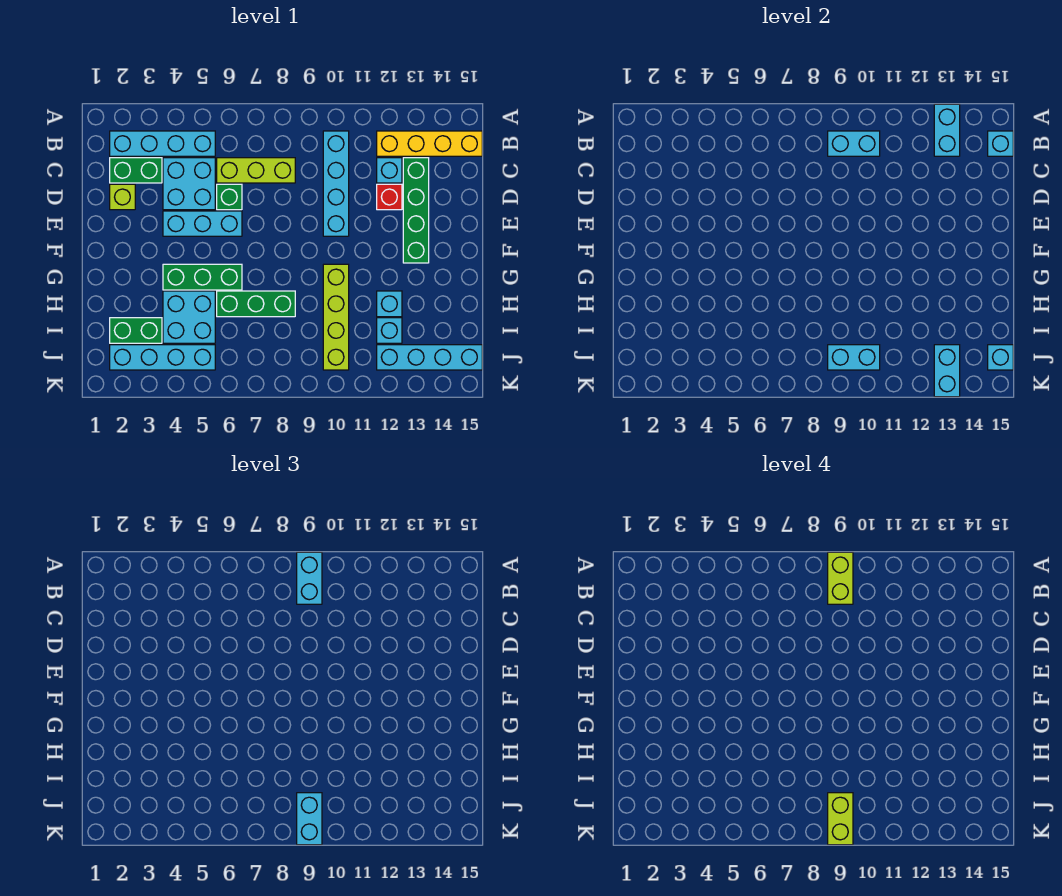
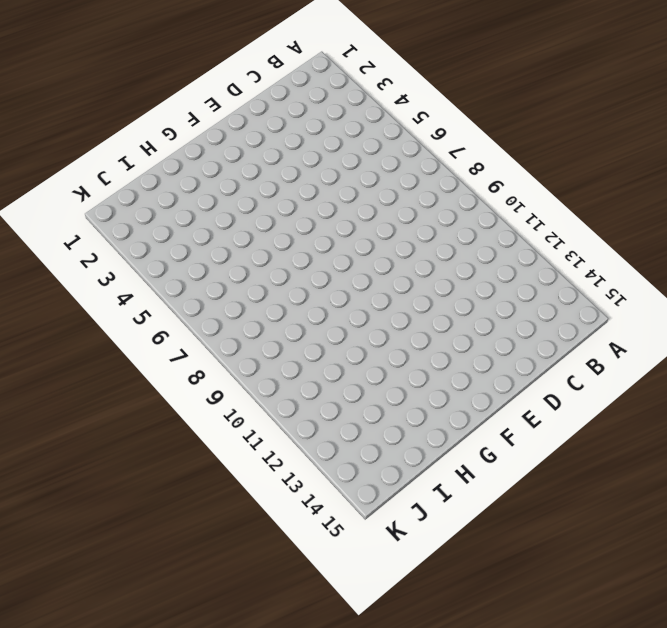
none -> cyan brick B2:B5 level 1
none -> cyan brick B10:E10 level 1
none -> yellow brick B12:B15 level 1
none -> green brick C2:C3 level 1

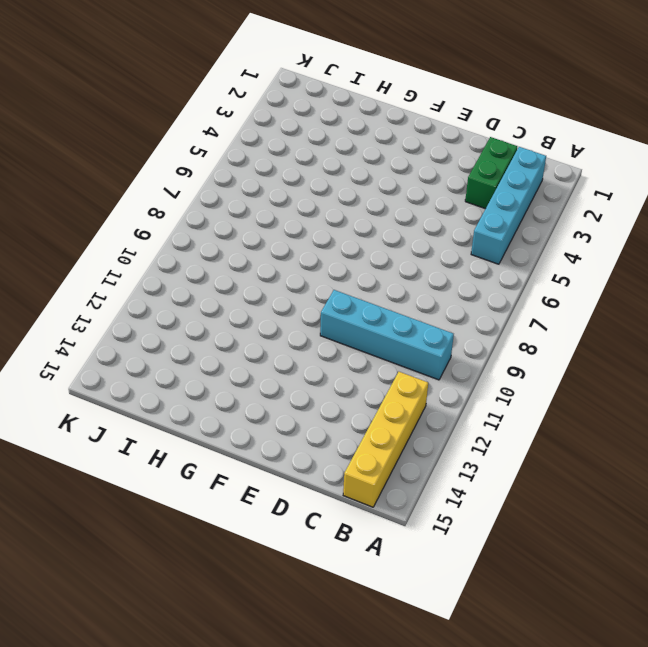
none -> cyan brick C4:D5 level 1
none -> lime brick C6:C8 level 1
none -> cyan brick C12 level 1
none -> green brick C13:F13 level 1

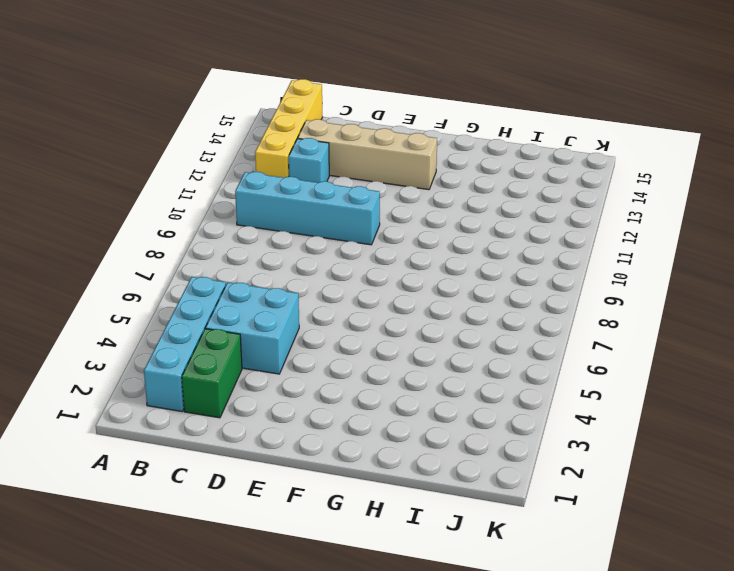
tan brick C13:F13 level 1 -> green brick C13:F13 level 1
none -> lime brick C6:C8 level 1
none -> lime brick D2 level 1
none -> green brick D6 level 1
none -> red brick D12 level 1

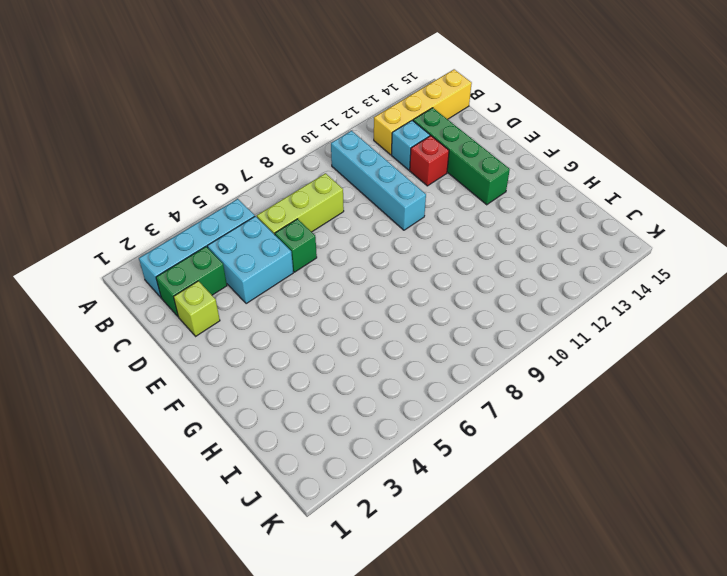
none -> cyan brick E4:E6 level 1
none -> green brick G4:G6 level 1
none -> lime brick G10:J10 level 1
none -> cyan brick H4:I5 level 1

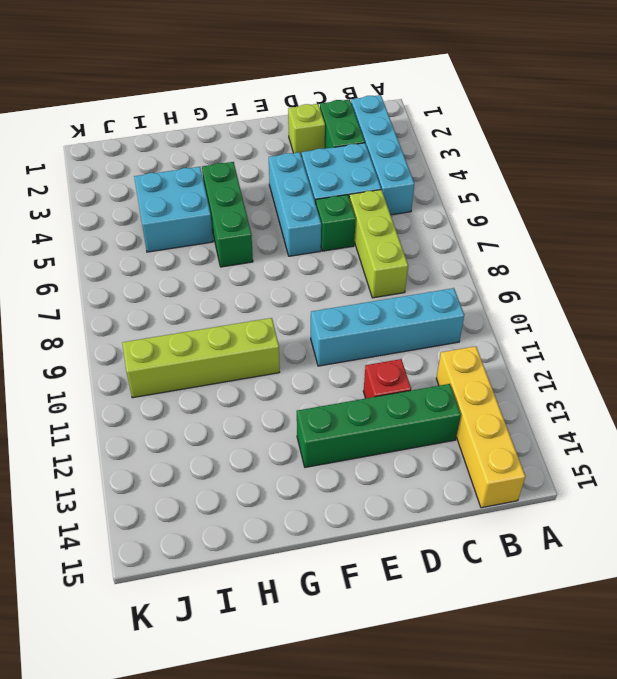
none -> cyan brick C12 level 1
none -> green brick H6:H8 level 1
none -> cyan brick H12 level 1
none -> green brick I2:I3 level 1

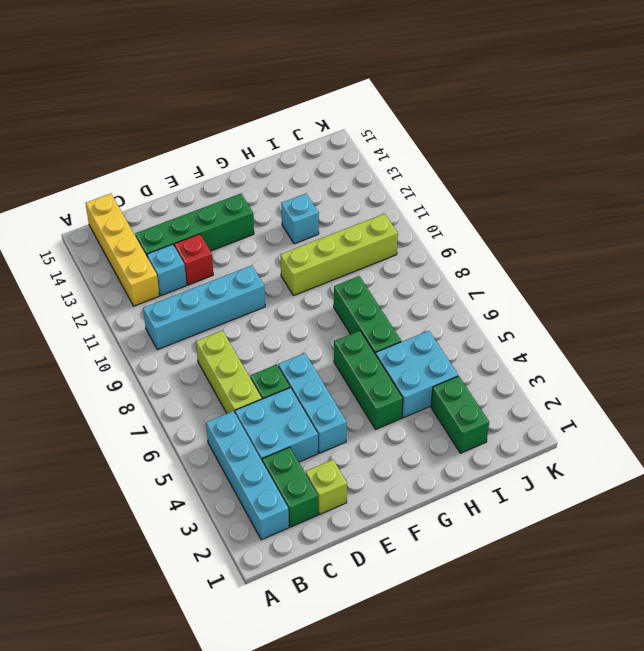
none -> cyan brick I12 level 1
none -> cyan brick J2:J5 level 1
none -> cyan brick J12:J15 level 1
none -> cyan brick A13:B13 level 2

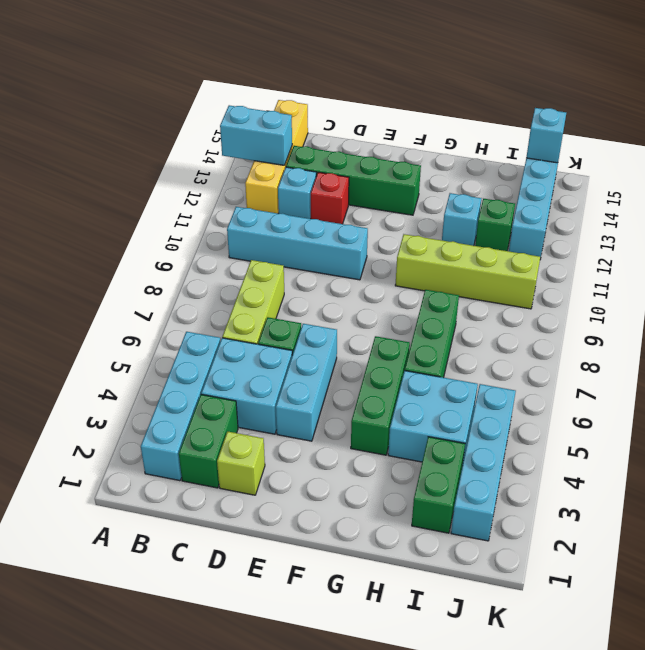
green brick I12 level 1 -> cyan brick I12 level 1
none -> cyan brick B9:B10 level 2
none -> cyan brick B15 level 2
none -> cyan brick J9:J10 level 2
none -> cyan brick J13:K13 level 2

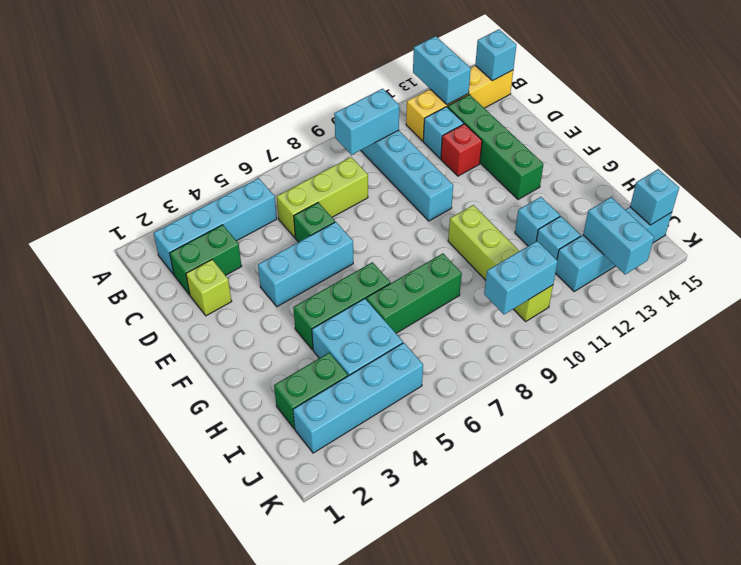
none -> cyan brick C4:D5 level 1
none -> cyan brick A9:B9 level 3
none -> cyan brick J9:K9 level 3
none -> lime brick A9:B9 level 4

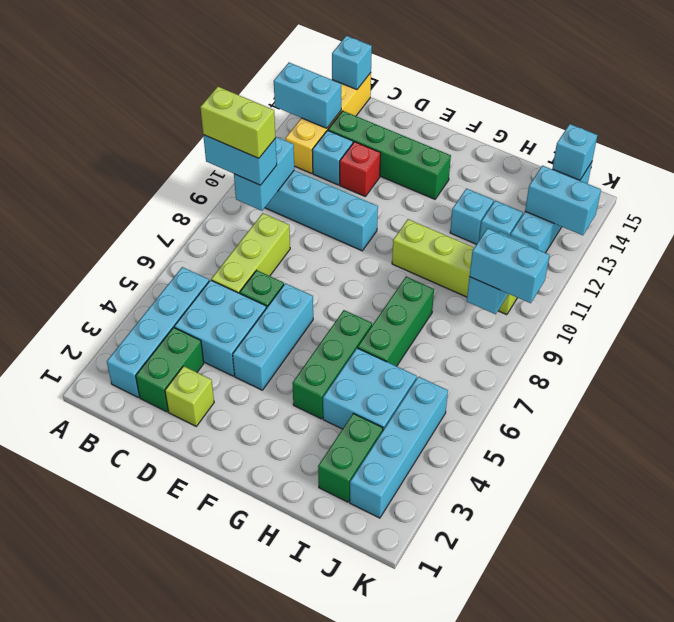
none -> lime brick J9:K9 level 4

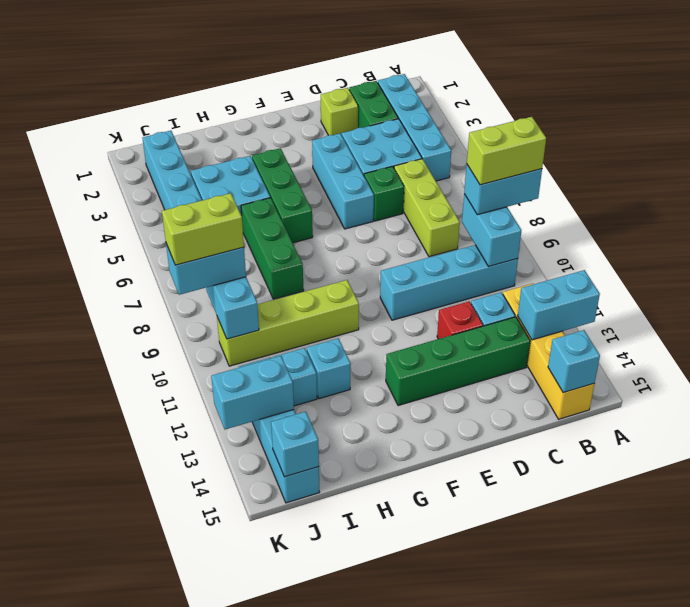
none -> green brick I2:I3 level 1

